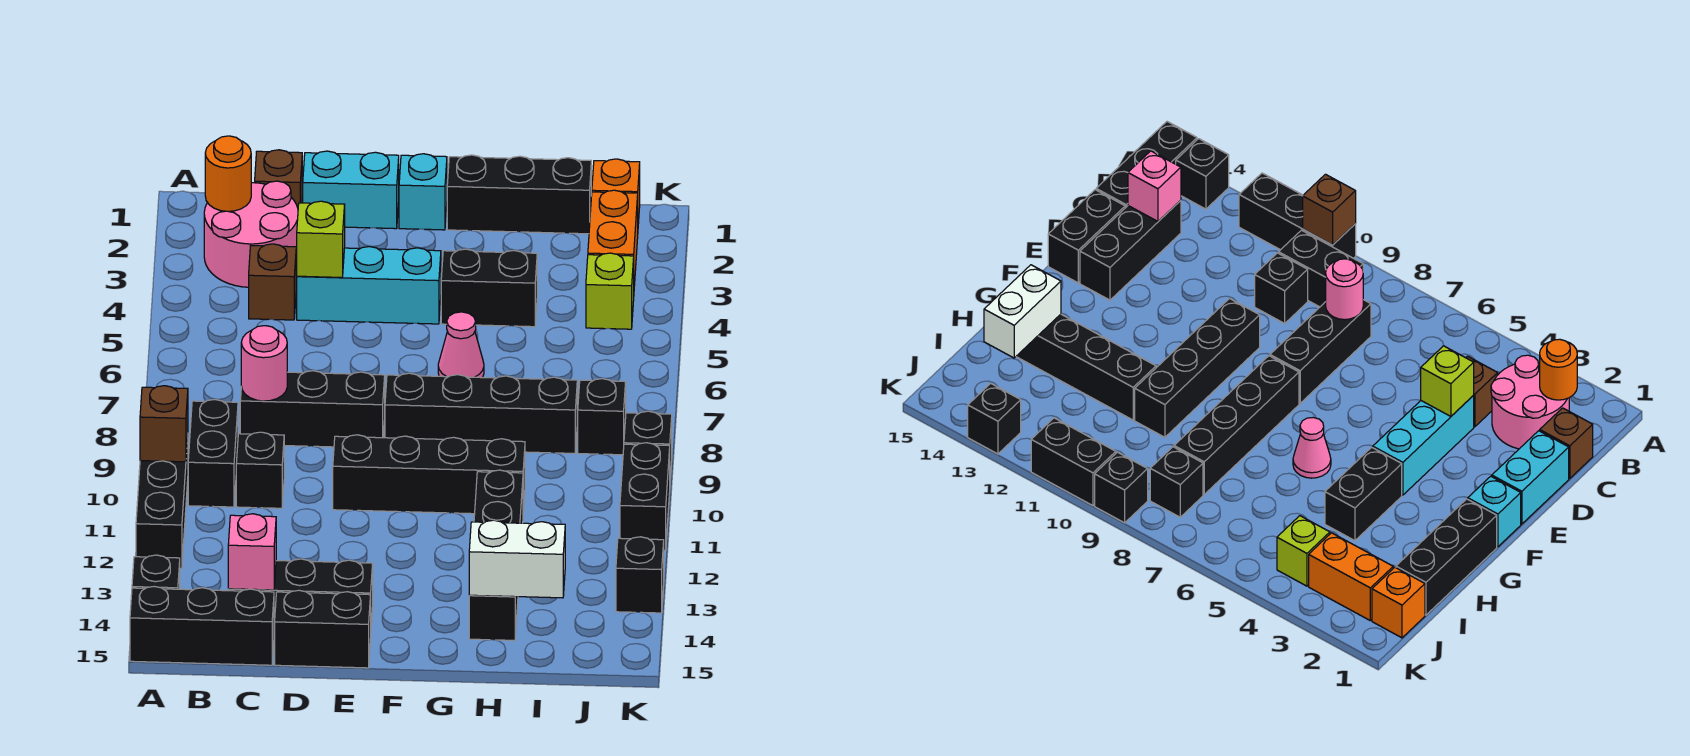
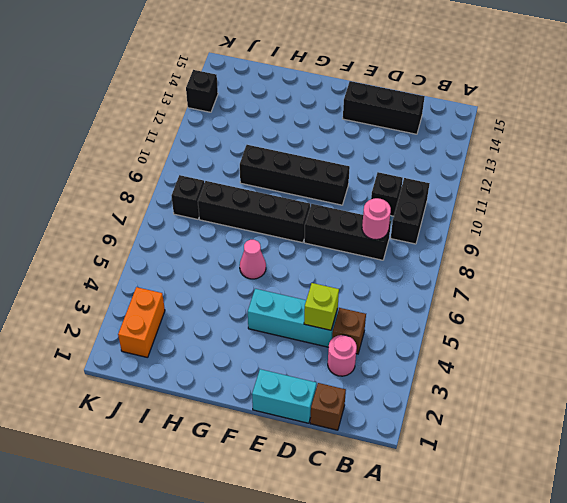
pink round brick C3 level 1 -> pink round brick B2:C3 level 1
none -> black brick A10:A12 level 1
none -> black brick A14 level 1
none -> black brick A15:C15 level 1
none -> black brick D15:E15 level 1

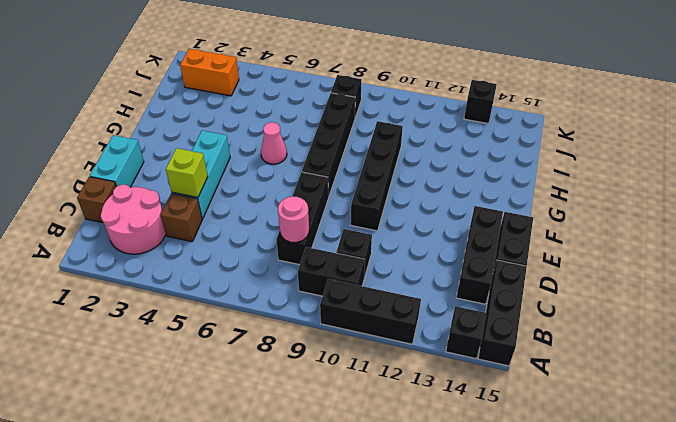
none -> cyan brick F1 level 1
none -> black brick G1:I1 level 1
none -> black brick G4:H4 level 1
none -> black brick H11:H14 level 1

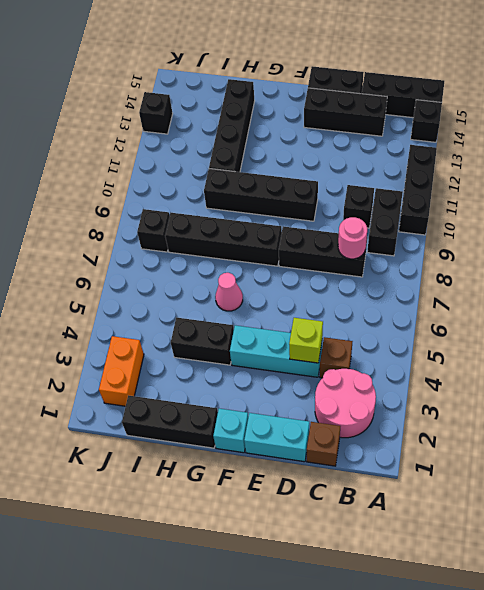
none -> orange brick J1 level 1
none -> lime brick J4 level 1
none -> black brick K9 level 1
none -> black brick K10:K11 level 1

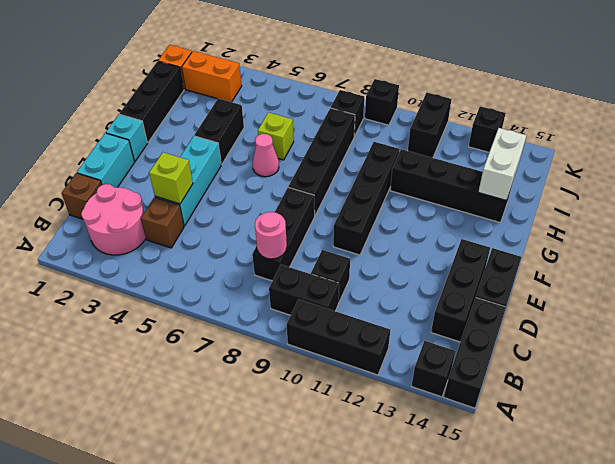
lime brick H6 level 1 -> lime brick J4 level 1
black brick J11:K11 level 1 -> black brick K10:K11 level 1
none -> brown brick A10 level 2
none -> orange round brick B2 level 2
none -> pink brick C14 level 2

